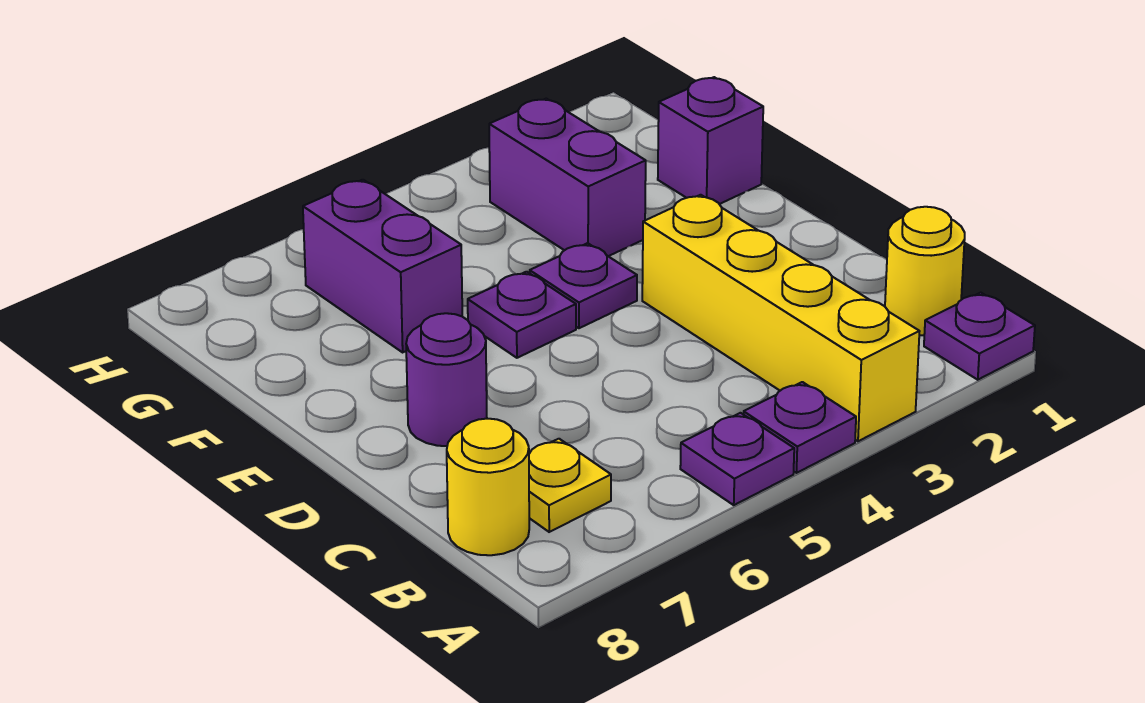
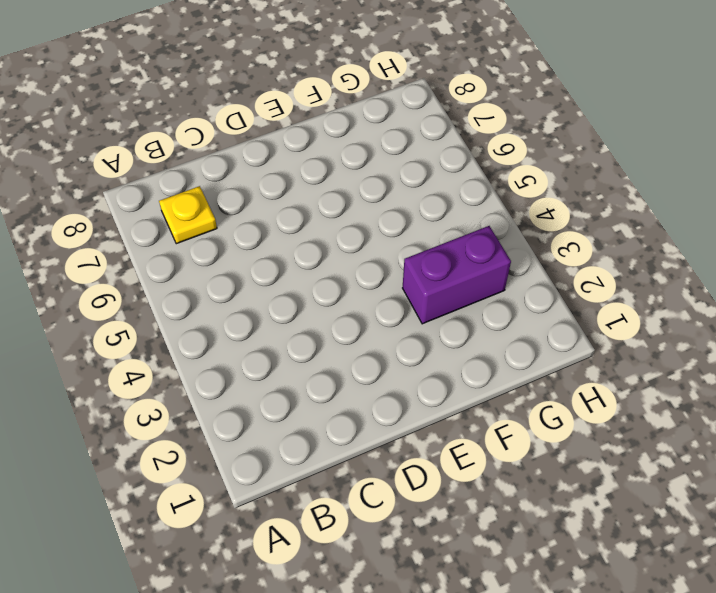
none -> purple plate A1 level 1
none -> yellow brick A3:D3 level 1
none -> purple plate A4 level 1

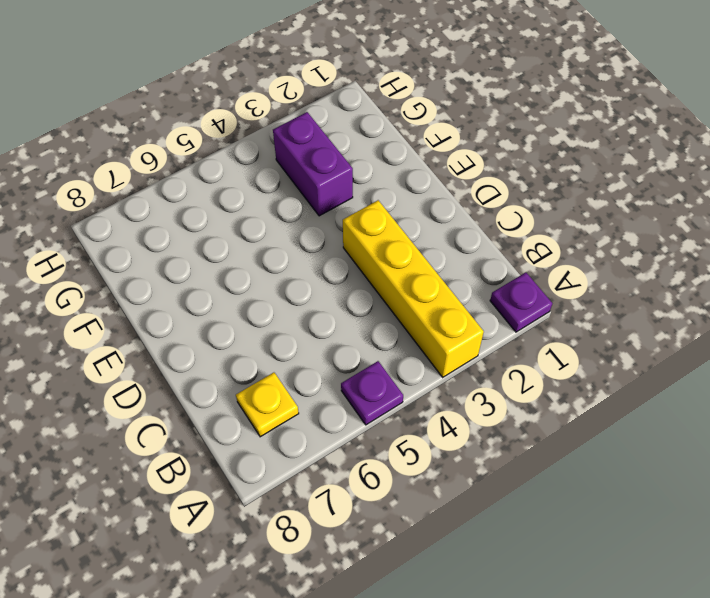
none -> purple plate A4 level 1
none -> yellow round brick B1 level 1
none -> yellow round brick B8 level 1

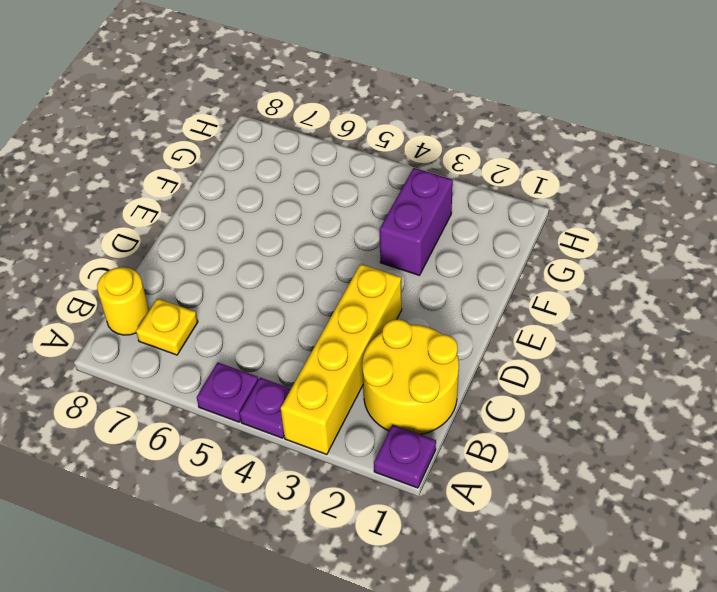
yellow round brick B1:C2 level 1 -> yellow round brick B1 level 1
none -> purple round brick D7 level 1
none -> purple plate E4 level 1
none -> purple plate E5 level 1

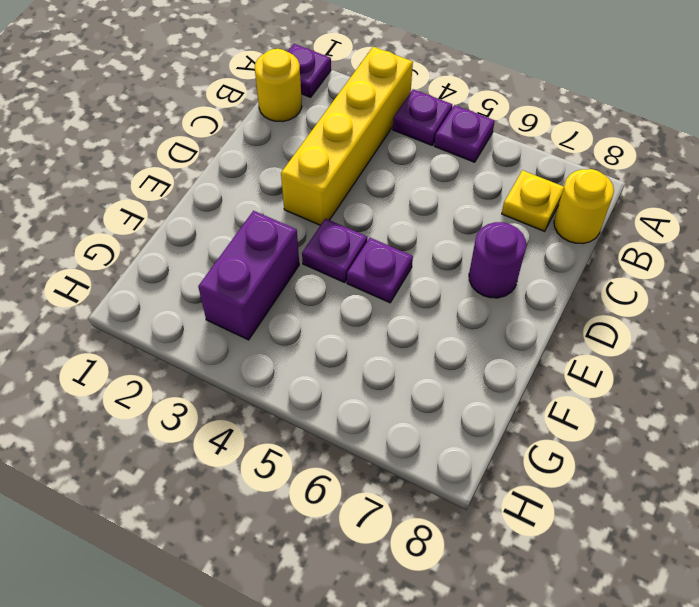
none -> purple brick F1 level 1
none -> purple brick F6:G6 level 1

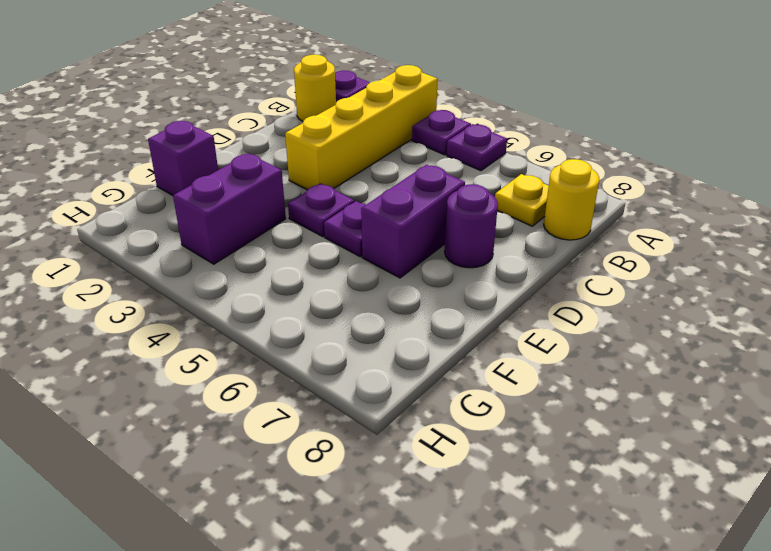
purple brick D6:E6 level 1 -> purple brick F6:G6 level 1

